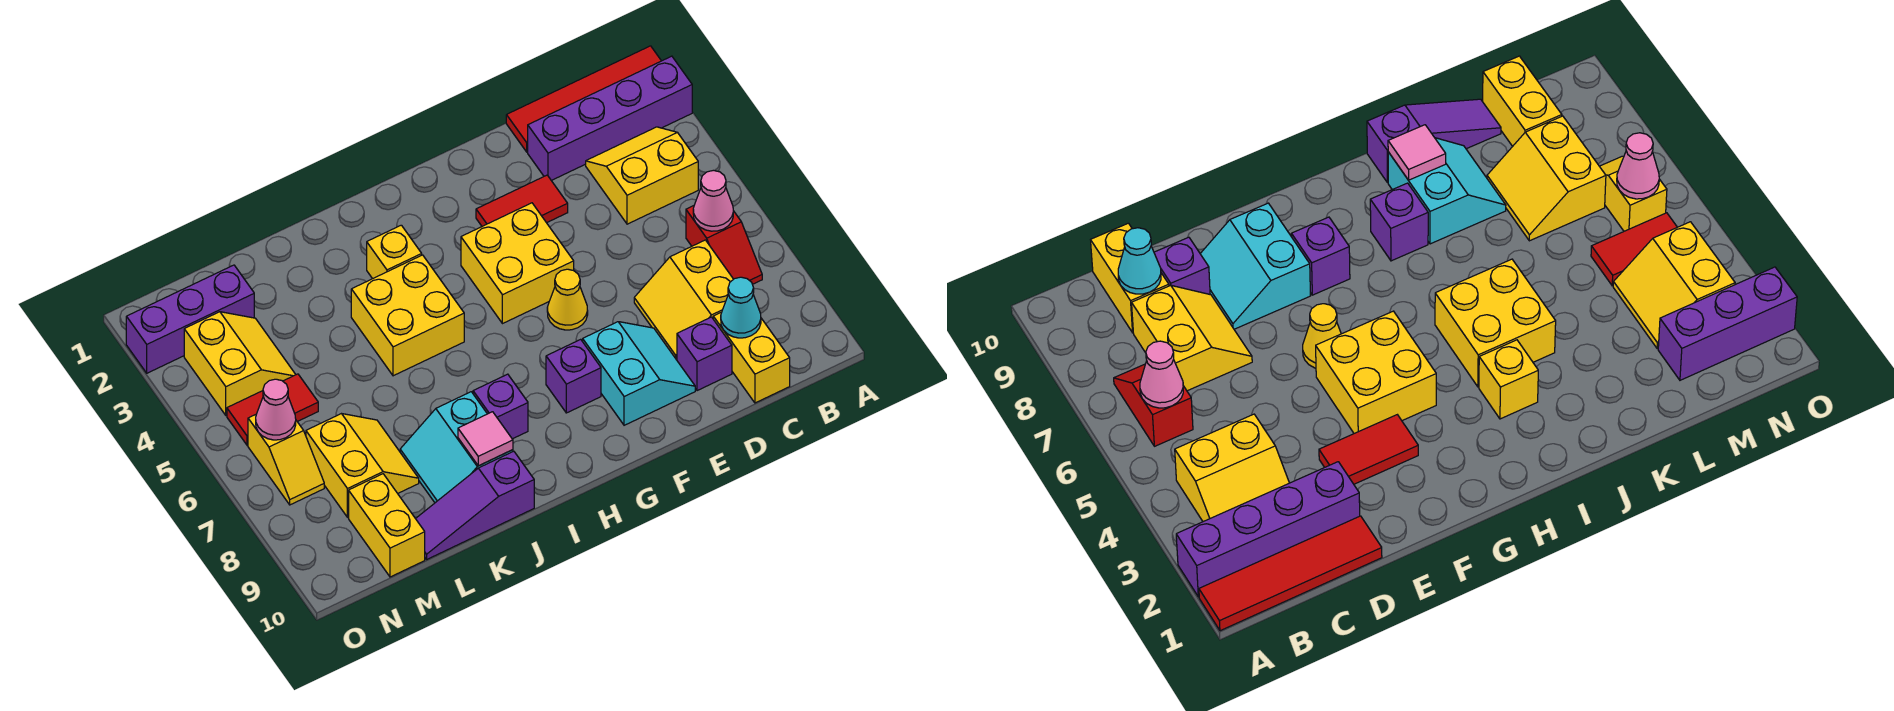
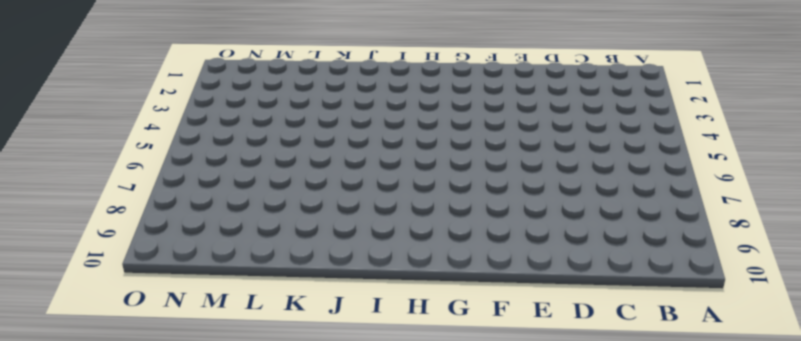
none -> red tile A1:D1 level 1
none -> purple brick A2:D2 level 1
none -> yellow slope B3:C4 level 1 top 4

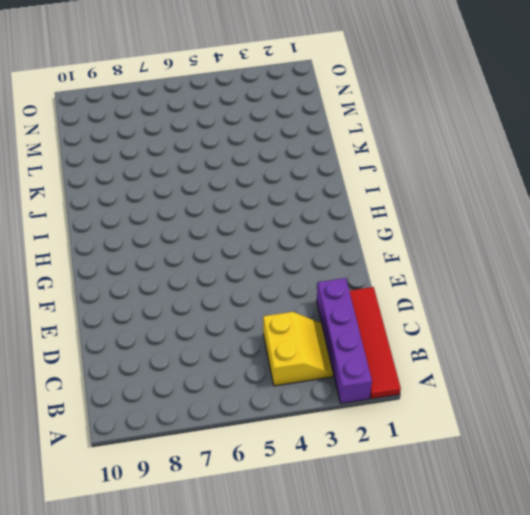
none -> red slope B6:B7 level 1 top 6
none -> yellow slope C7:D8 level 1 top C
none -> yellow brick C9:C10 level 1

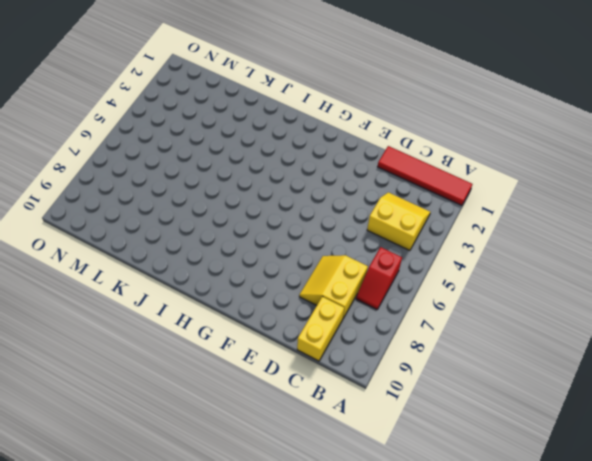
none -> purple brick A2:D2 level 1
none -> purple brick D9 level 1
none -> red tile E3:F3 level 1

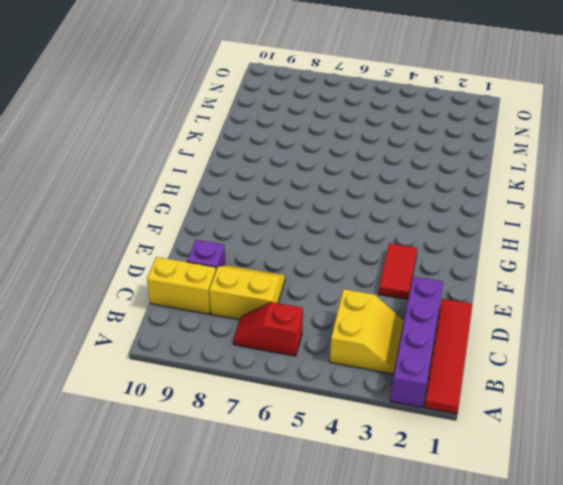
none -> cyan slope E8:F9 level 1 top F
none -> yellow brick F4:G5 level 1
none -> yellow cone F6 level 1

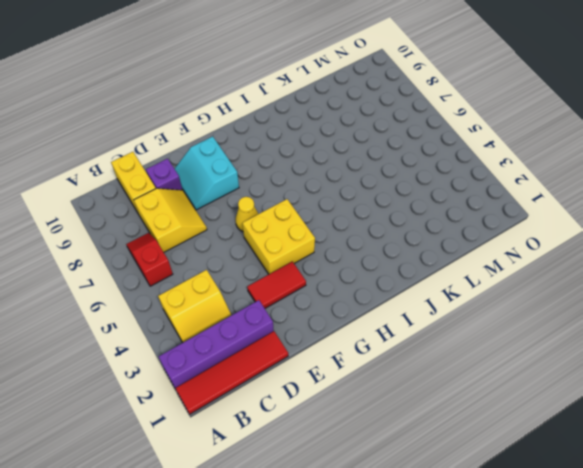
none -> purple brick G8 level 1
none -> yellow brick I3 level 1
none -> yellow brick I4:J5 level 1

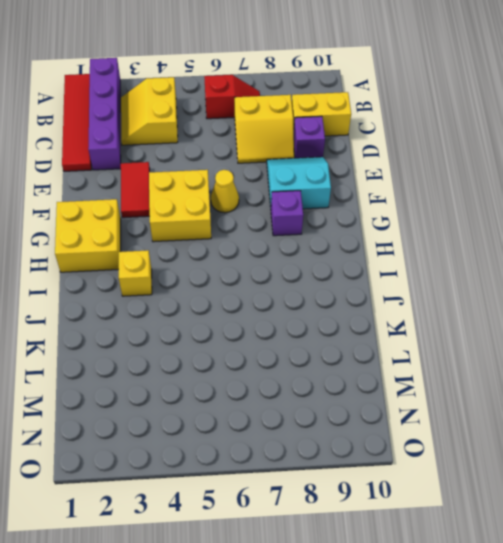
yellow brick G1:H2 level 1 -> yellow brick I4:J5 level 1
none -> purple brick I8 level 1
none -> cyan slope J8:K9 level 1 top J
none -> purple slope J10:L10 level 1 top J

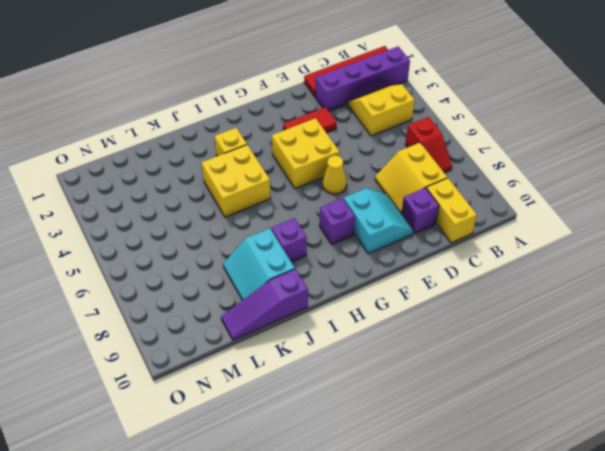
none -> yellow slope L7:M8 level 1 top M
none -> purple brick M2:O2 level 1
none -> yellow slope M3:N4 level 1 top N

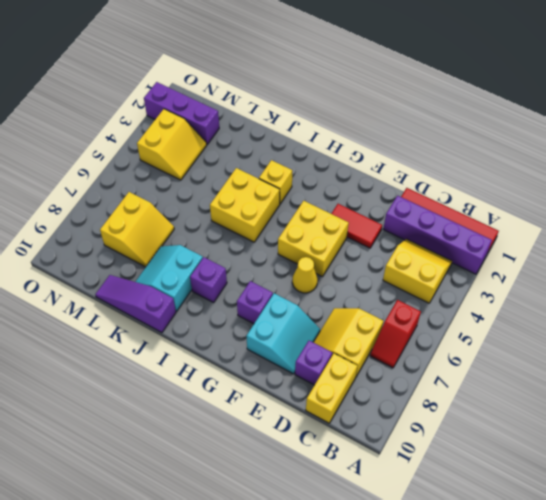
none -> red tile M5:N5 level 1
none -> yellow brick M9:M10 level 1
none -> yellow slope N6:N7 level 1 top 6

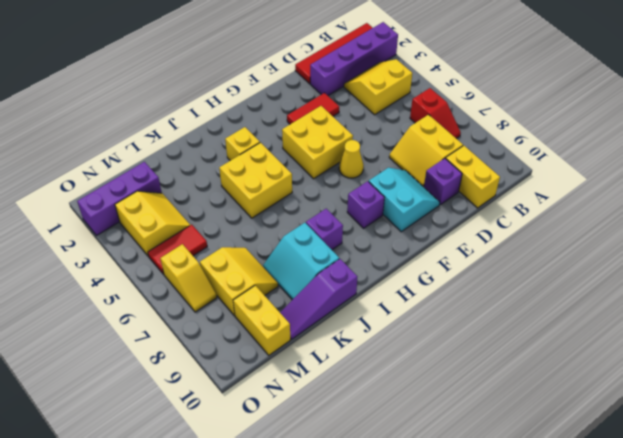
none -> pink cone B6 level 2
none -> cyan cone C9 level 2
none -> pink tile J9 level 2

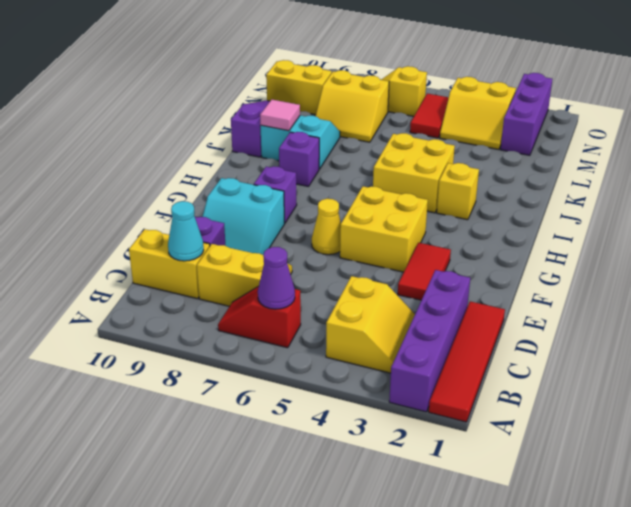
purple cone B6 level 2 -> pink cone B6 level 2
none -> pink cone N6 level 2

